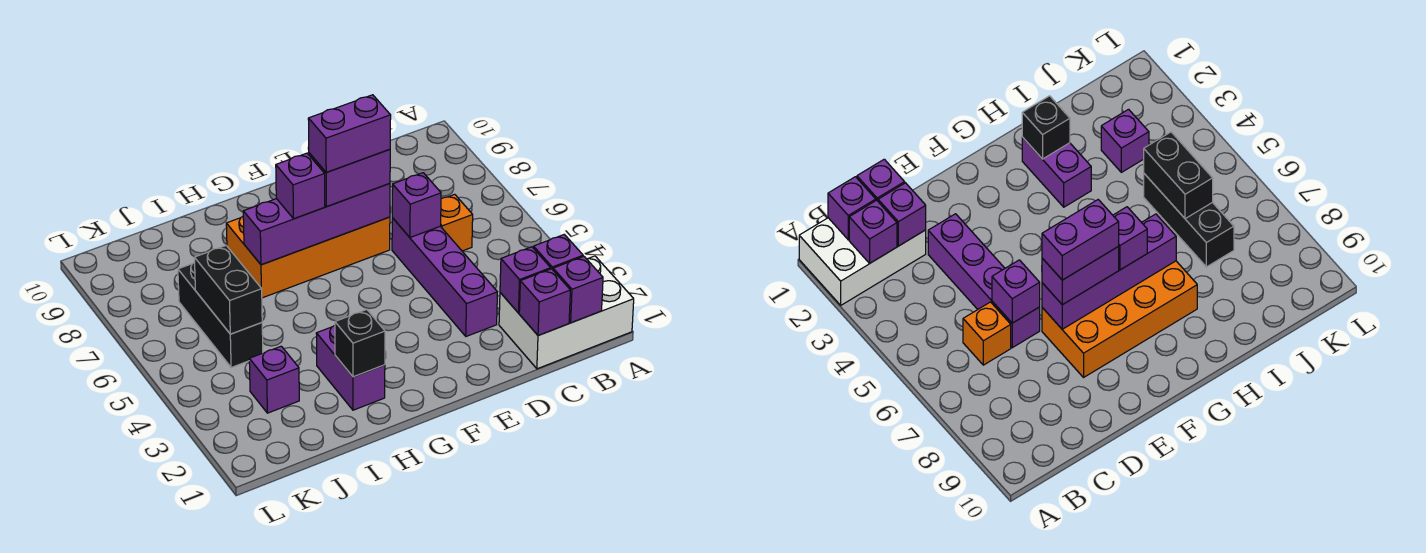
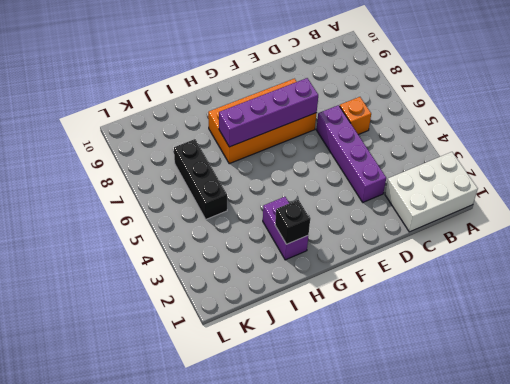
none -> purple brick J3 level 1
none -> purple brick B1 level 2
none -> purple brick B2 level 2

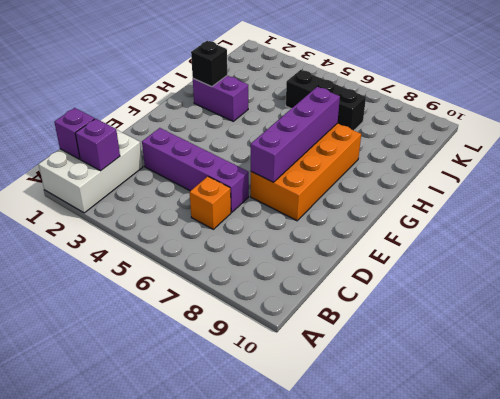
none -> purple brick J3 level 1
none -> purple brick C1 level 2
none -> purple brick C2 level 2

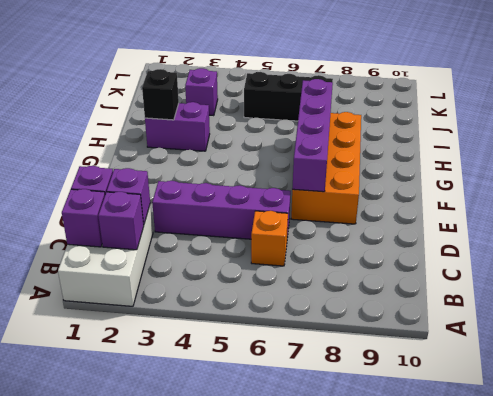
none -> purple brick D6 level 2
none -> black brick J5:J6 level 2
none -> purple brick E7:F7 level 3

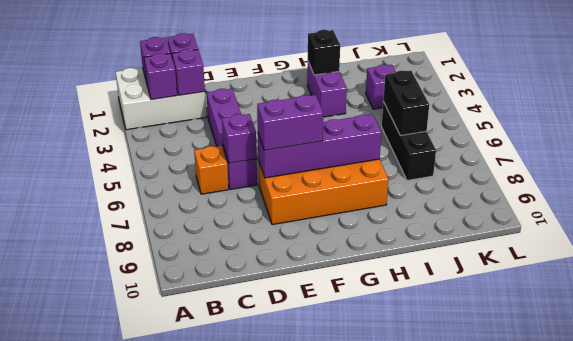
none -> purple brick G7 level 3
none -> purple brick E7:F7 level 4

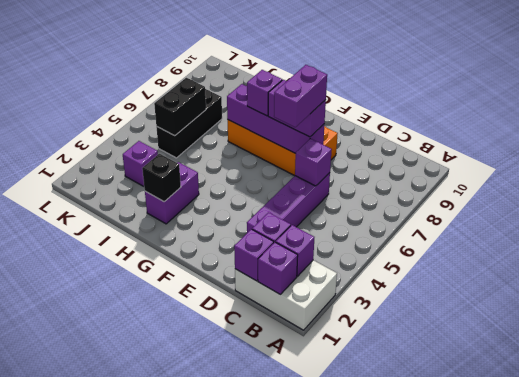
purple brick E6:E7 level 4 -> purple brick E7:F7 level 4
none -> orange brick C6 level 1

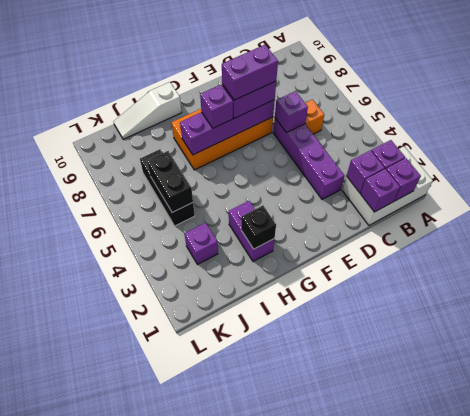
white slope H10:J10 level 1 top H -> none

